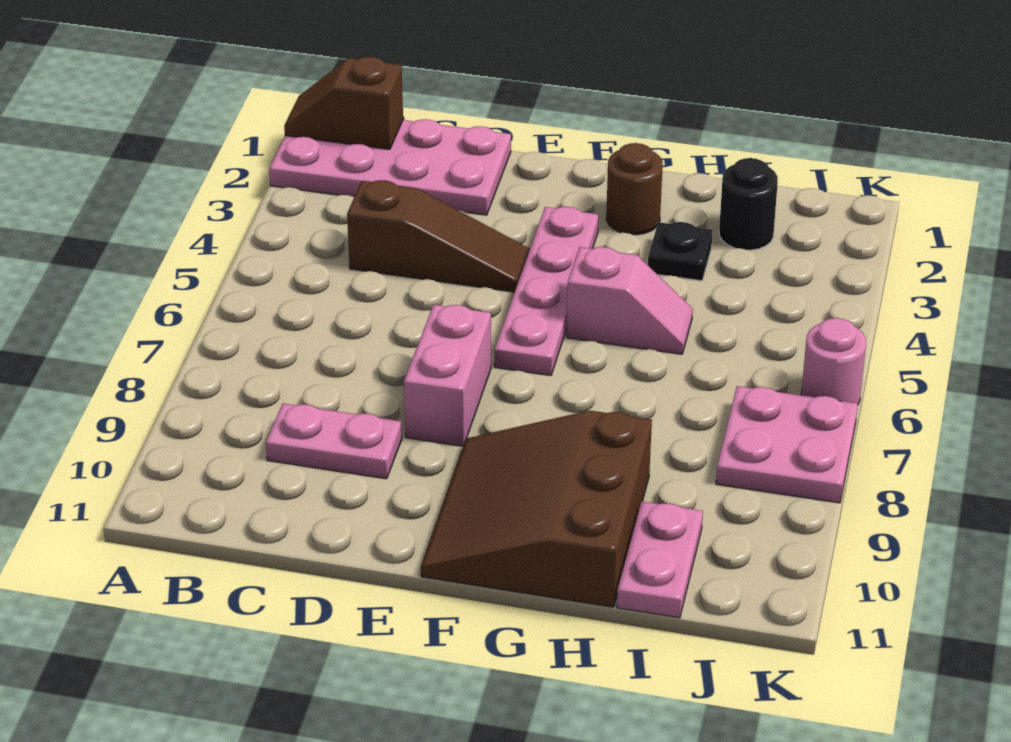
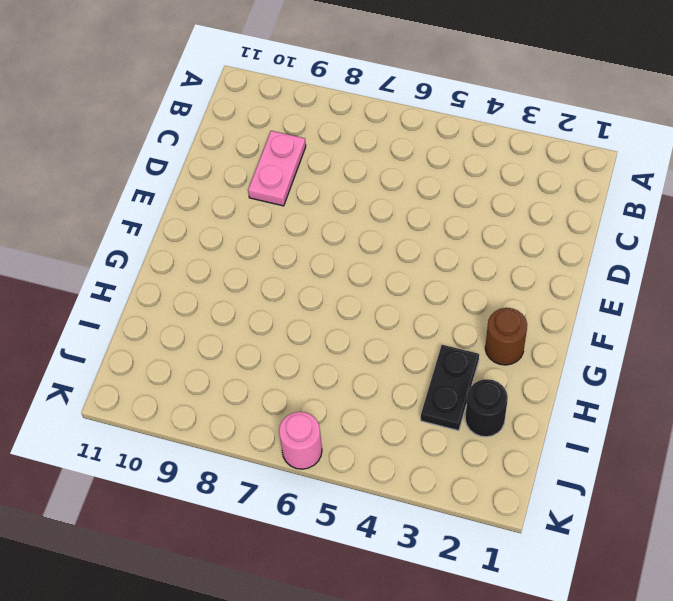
black plate H3:I3 level 1 -> black plate H3 level 1
none -> pink plate A1:D2 level 1
none -> brown slope C4:E4 level 1 top C
none -> pink brick E7:E8 level 1

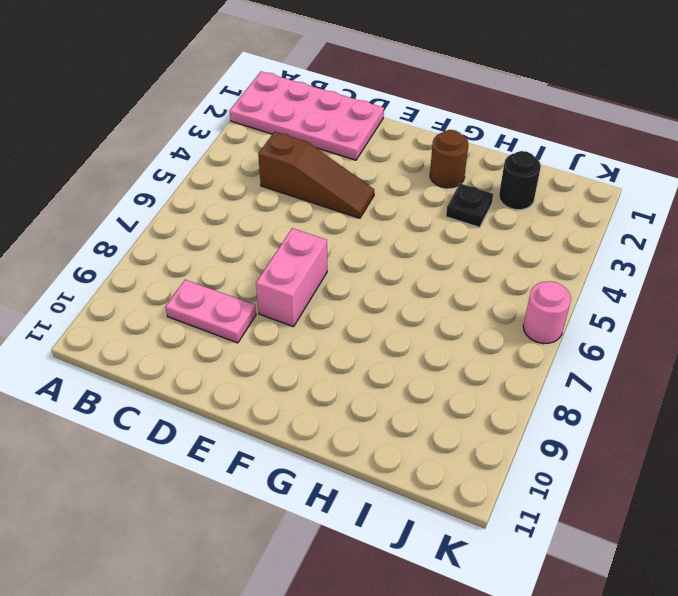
none -> pink plate F3:F6 level 1
none -> brown slope F9:H11 level 1 top H
none -> pink slope G5:H5 level 1 top G

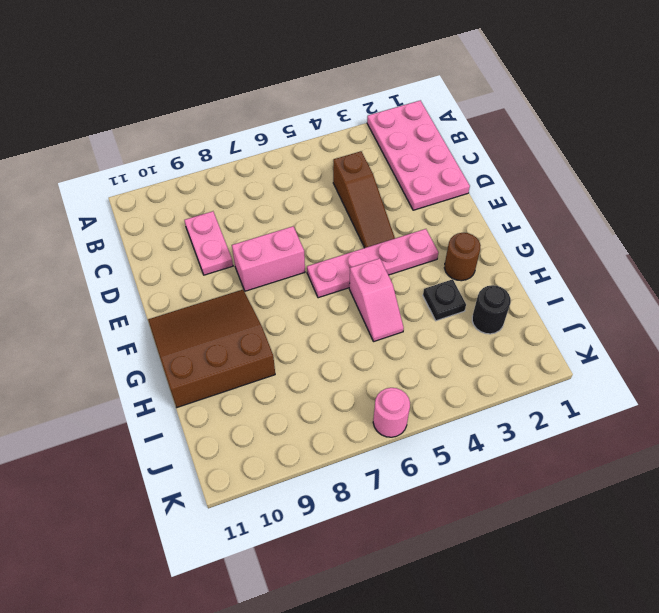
none -> pink plate I10:I11 level 1
none -> pink plate J7:K8 level 1
none -> brown slope A1:B1 level 2 top B

